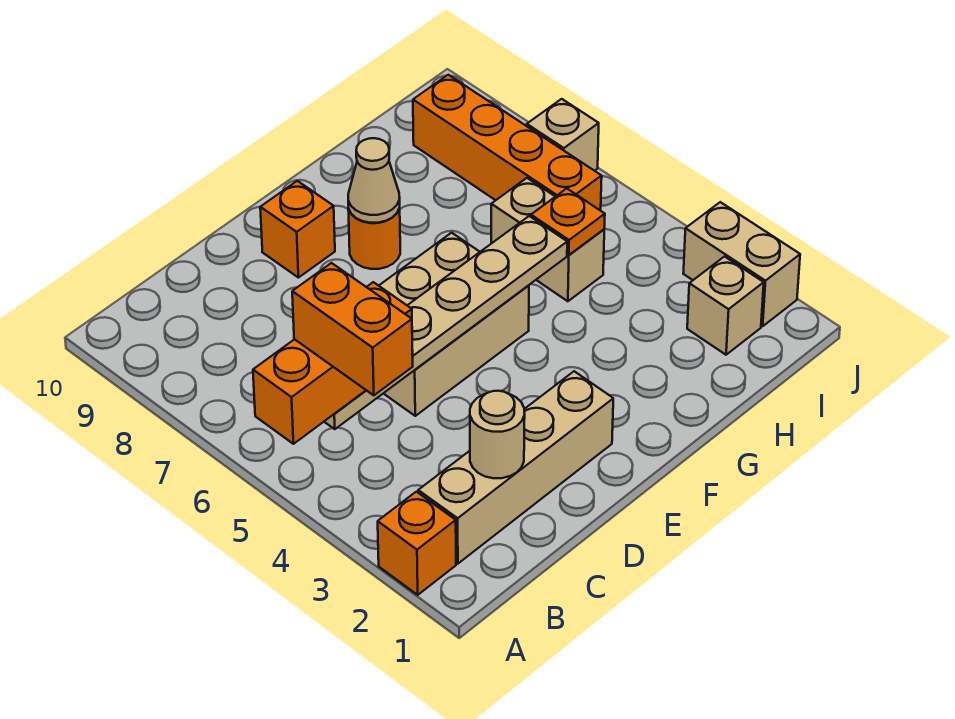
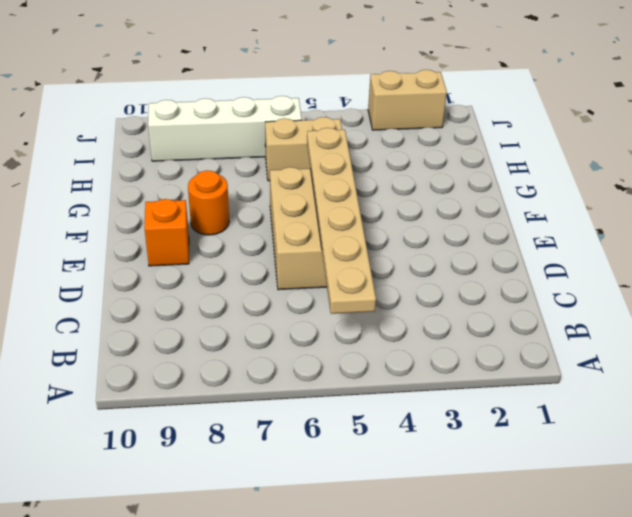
white brick I6:I9 level 1 -> orange brick I6:I9 level 1
none -> orange brick A2 level 1
none -> tan brick B2:E2 level 1
none -> tan brick I2 level 1

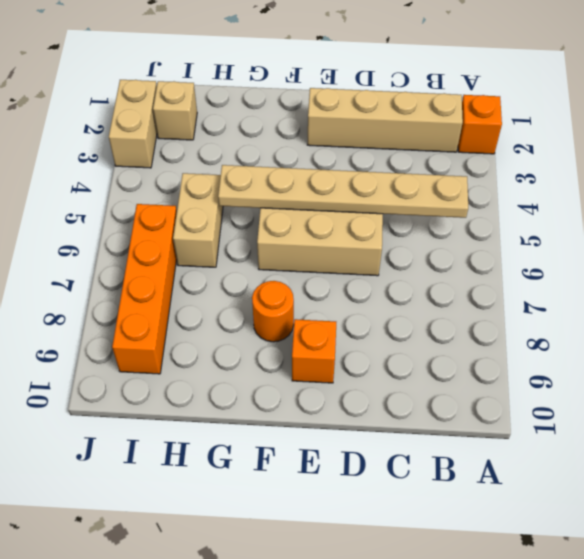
none -> tan brick J7 level 1
none -> tan round brick C2 level 2
none -> tan cone F8 level 2

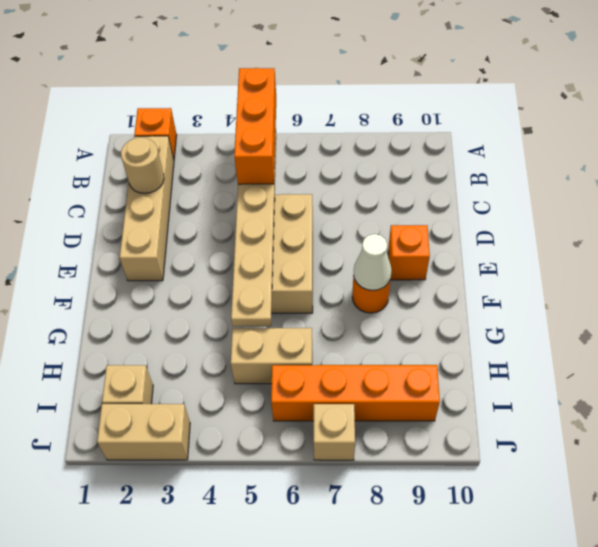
white cone F8 level 2 -> tan cone F8 level 2
none -> orange plate H5 level 2
none -> orange brick B4:B5 level 4

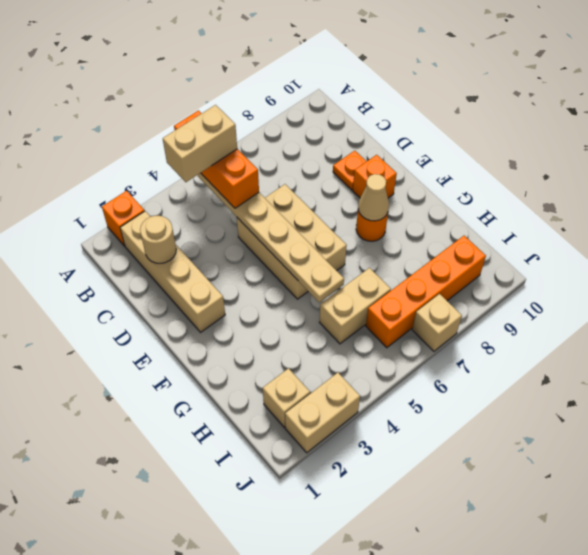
tan brick B4:B5 level 4 -> orange brick B4:B5 level 4
orange plate D9 level 1 -> orange plate H5 level 2

